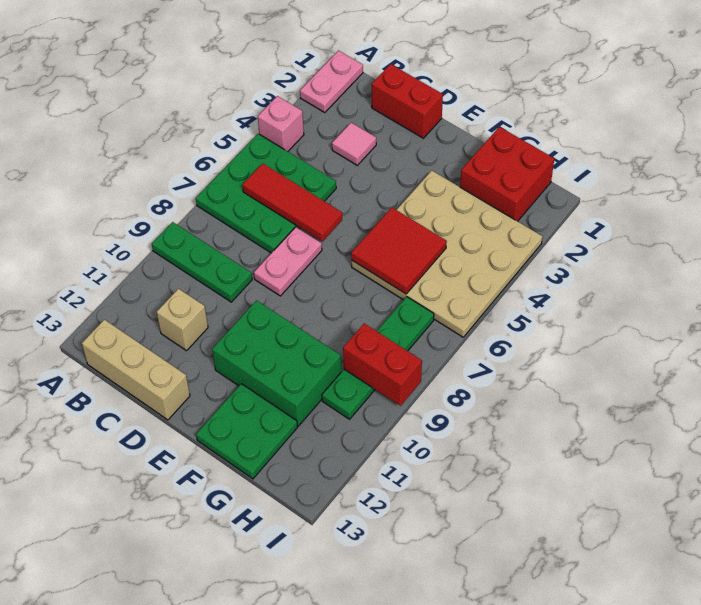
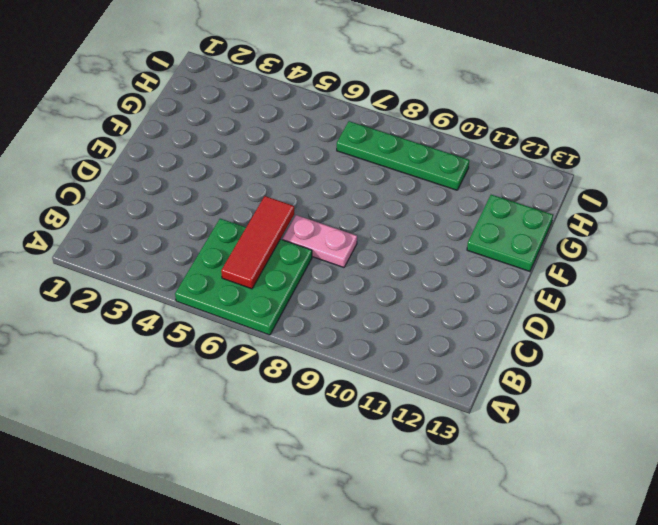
none -> pink plate A1:A2 level 1
none -> pink brick A4 level 1
none -> green plate A9:C9 level 1

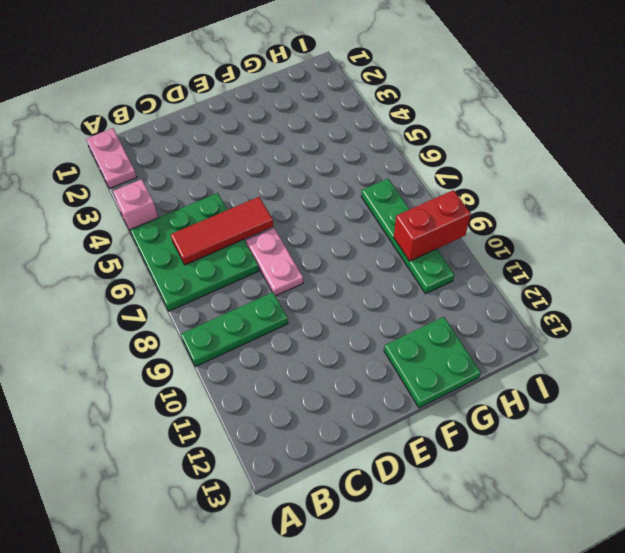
none -> tan brick B13:D13 level 1
none -> red brick C1:D1 level 1
none -> pink tile C3 level 1

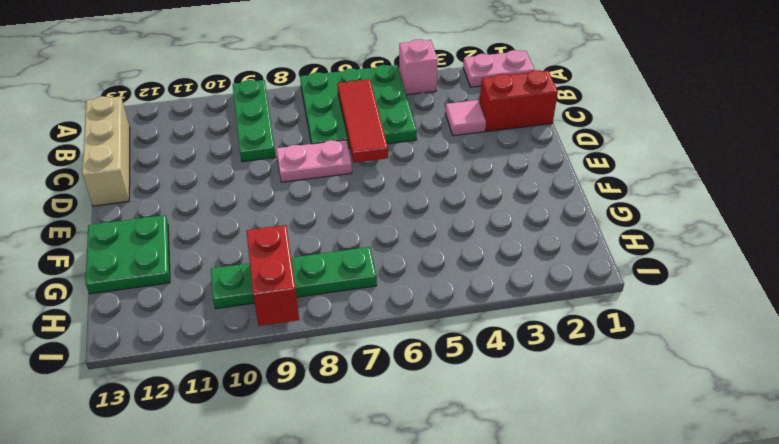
red brick C1:C2 level 1 -> red brick C1:D1 level 1
none -> tan brick C11 level 1
none -> green brick E10:G11 level 1
none -> tan plate F3:I6 level 1

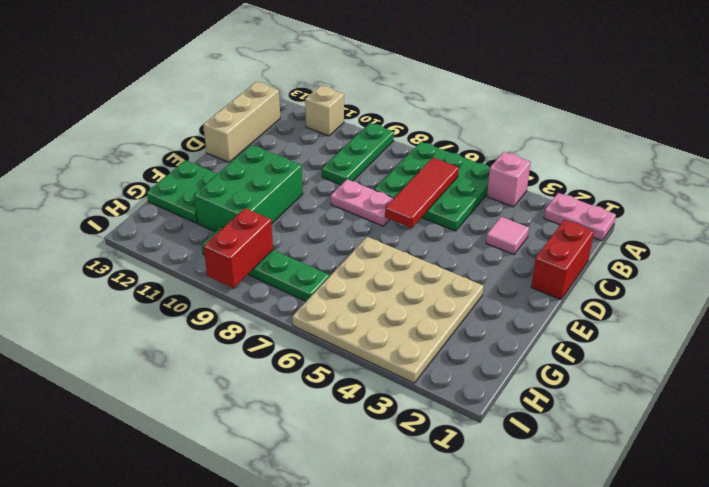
tan brick A11 level 1 -> tan brick C11 level 1
none -> red brick G1:H2 level 1
none -> red tile F5:G6 level 2

